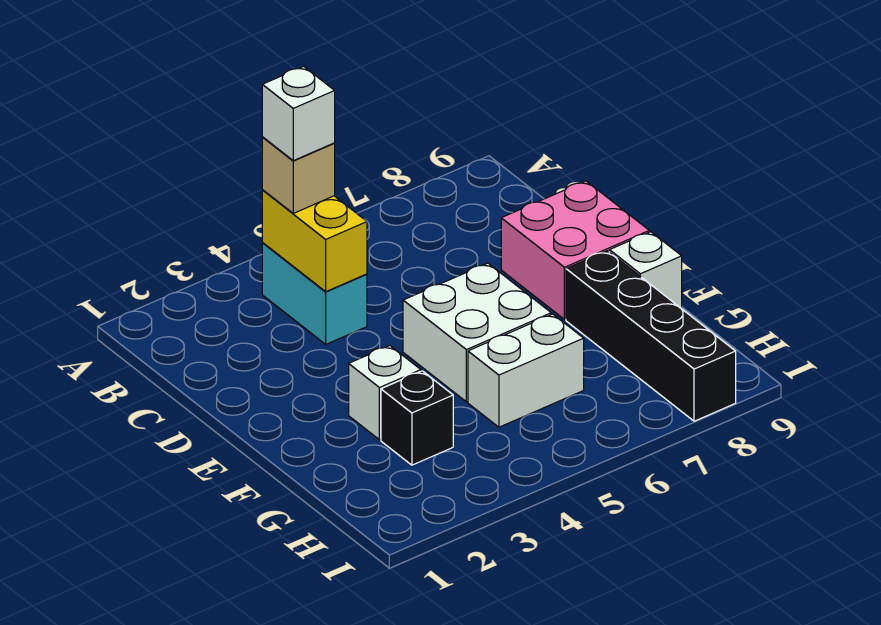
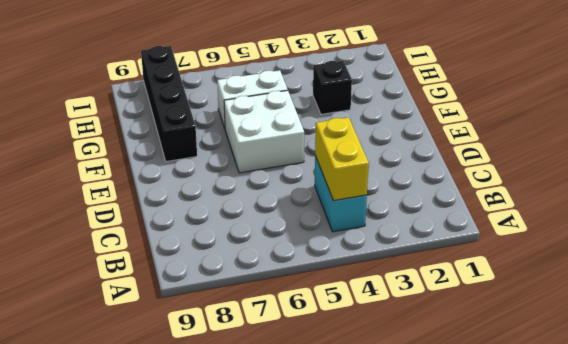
none -> pink brick D8:E9 level 1
none -> white brick F3 level 1

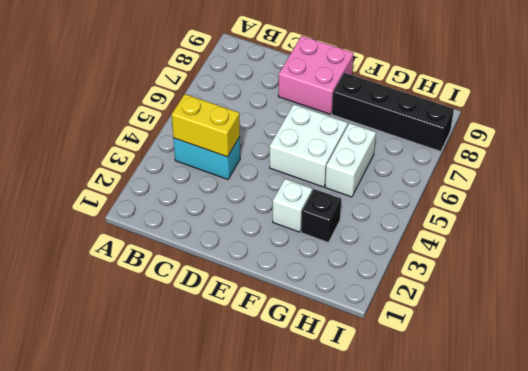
none -> white brick F9 level 1
none -> tan brick B4 level 3

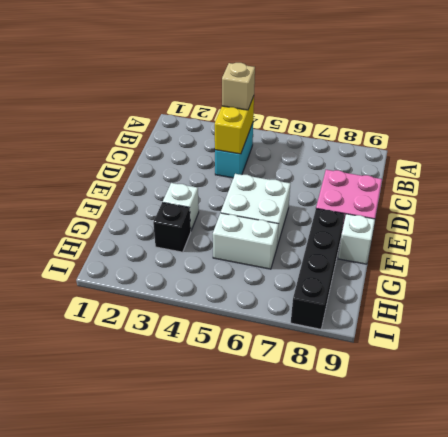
none -> white brick B4 level 4

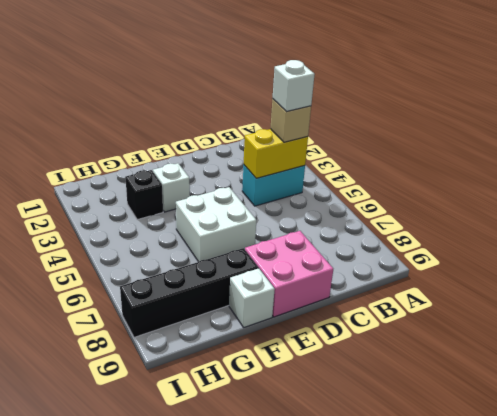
none -> white brick G5:G6 level 1

